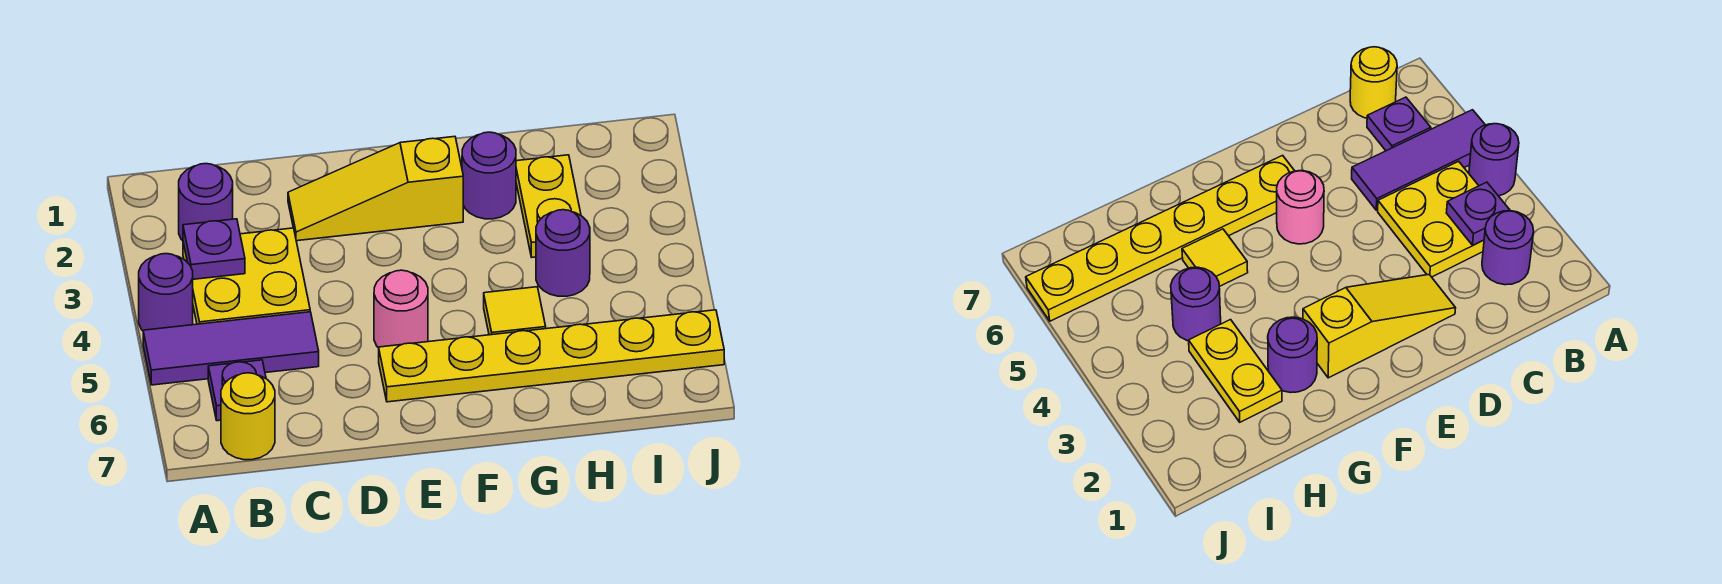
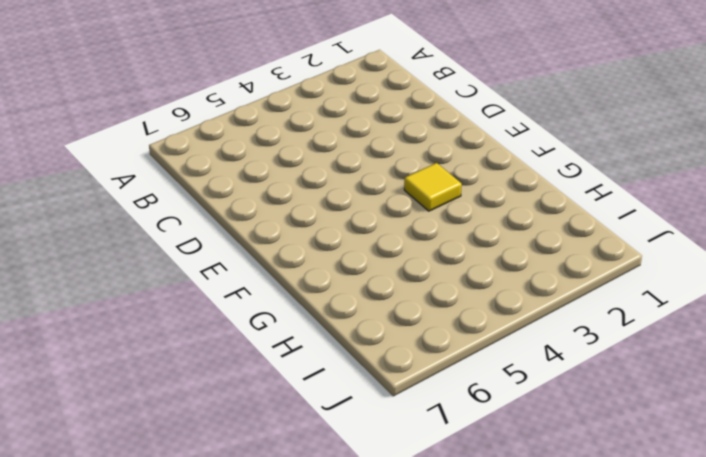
yellow tile F3 level 1 -> yellow tile G5 level 1
none -> purple round brick A4 level 1
none -> purple tile A5:C5 level 1
none -> purple round brick B2 level 1

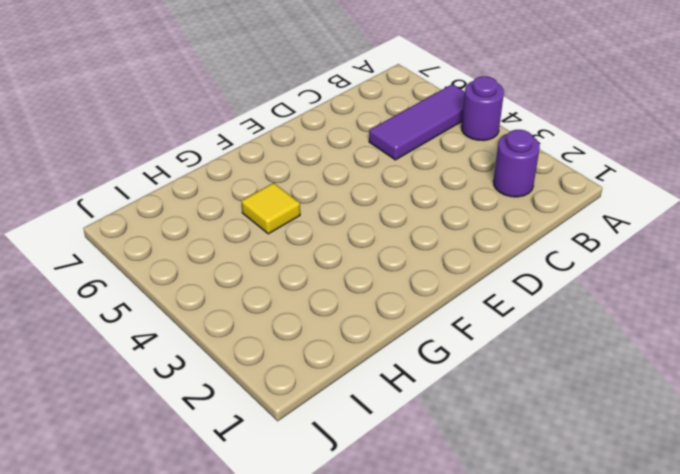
none -> yellow plate B3:C4 level 1
none -> purple plate B6 level 1
none -> yellow round brick B7 level 1

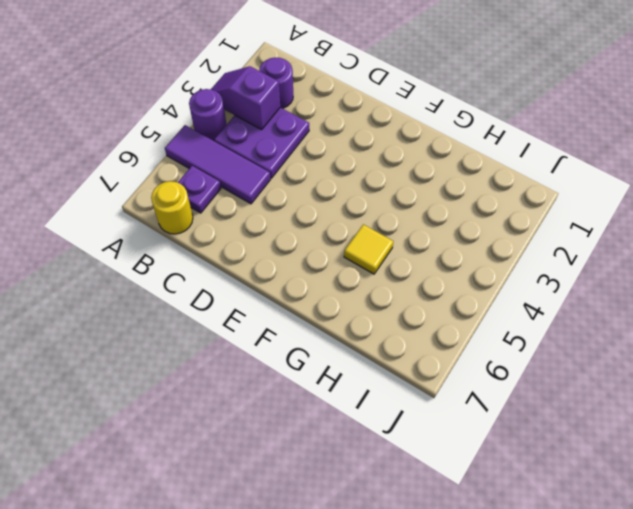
purple slope A3:B3 level 2 top B -> purple plate B3 level 2
purple plate B3:C4 level 1 -> yellow plate B3:C4 level 1
none -> yellow slope D2:F2 level 1 top F
none -> pink round brick E5 level 1
none -> yellow plate E6:J6 level 1

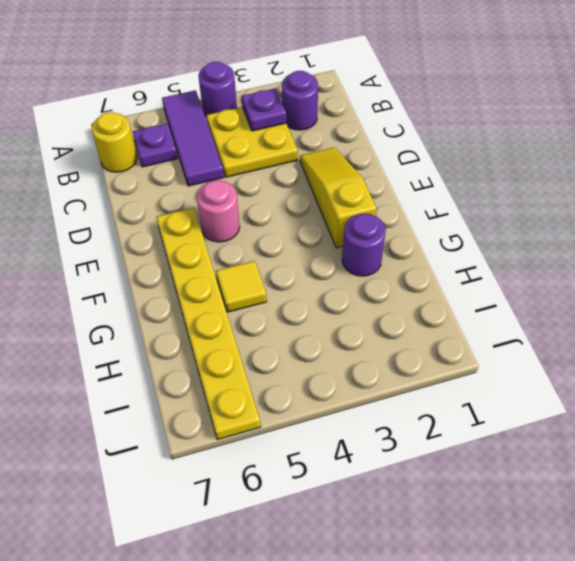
none -> yellow plate H2:H3 level 1
none -> purple round brick H4 level 1

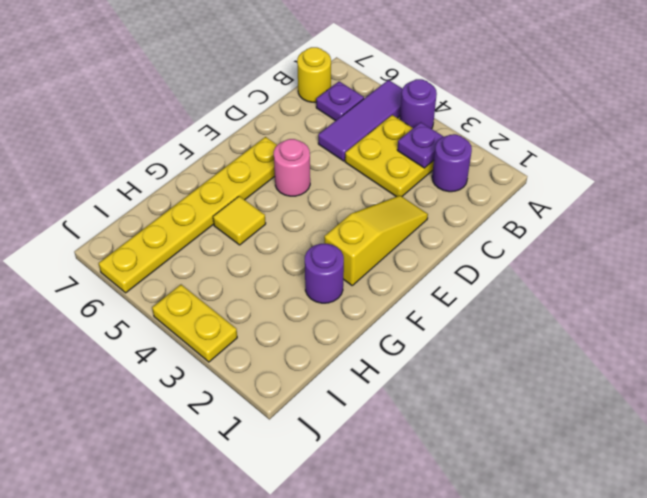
yellow plate J3:J4 level 1 -> yellow plate H2:H3 level 1
none -> purple round brick H4 level 1

